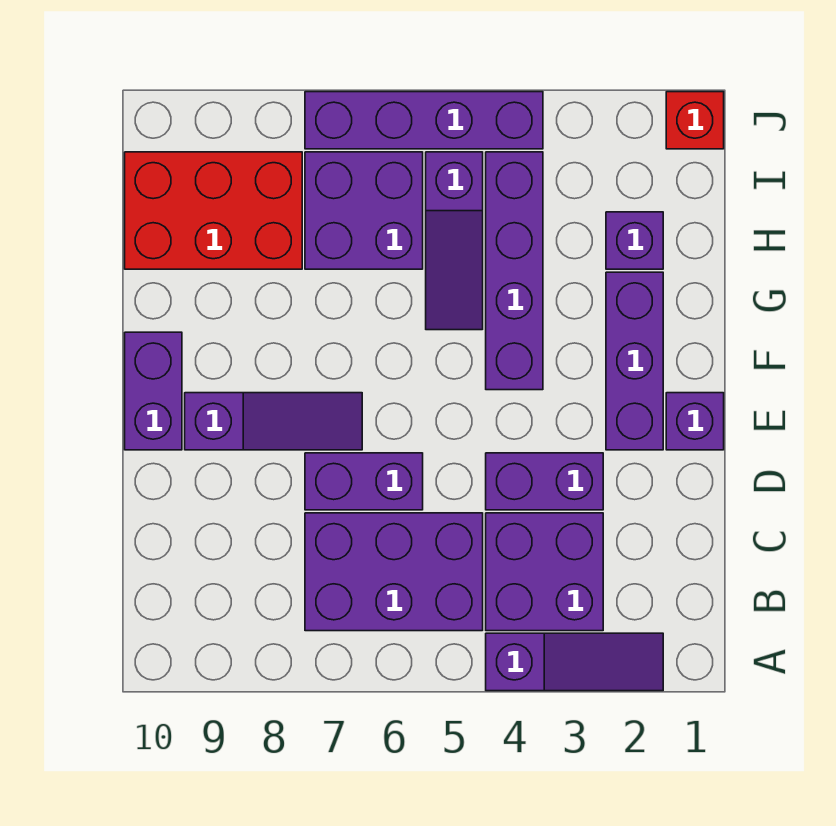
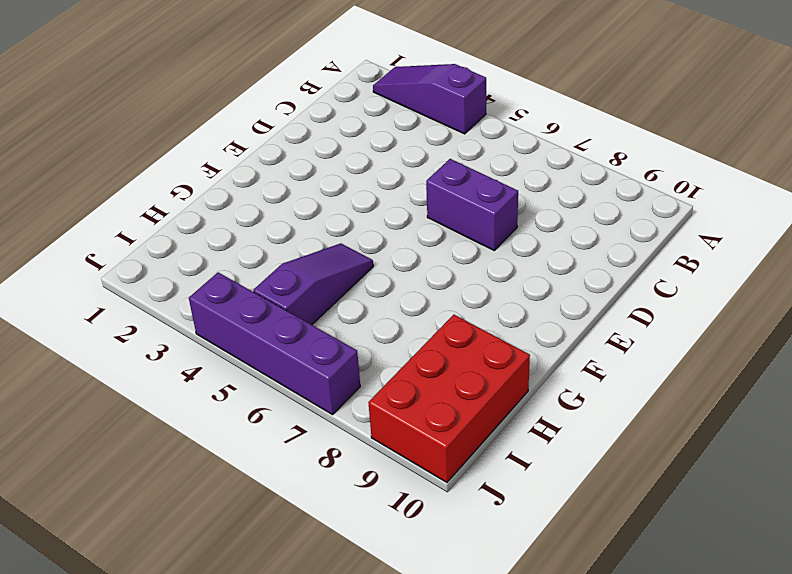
red brick H9:J10 level 1 -> red brick H8:I10 level 1
none -> purple brick B3:C4 level 1
none -> purple brick B5:C7 level 1
none -> purple brick D3:D4 level 1

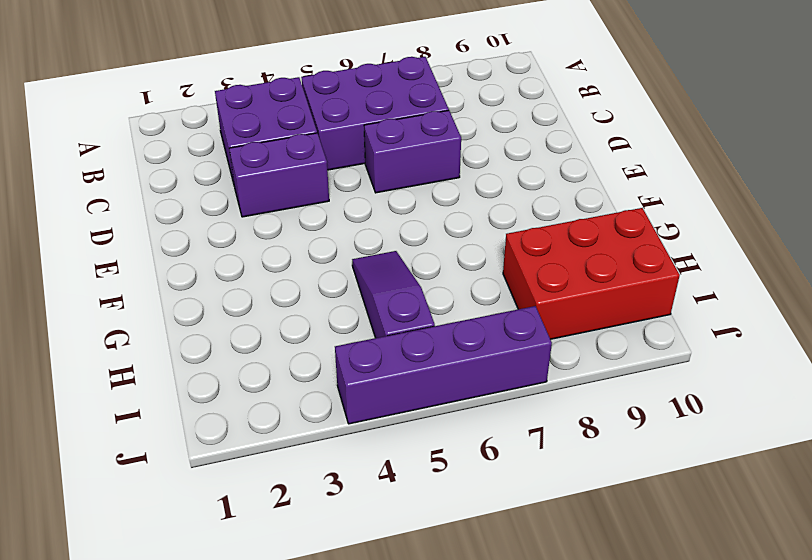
none -> purple slope A2:A4 level 1 top 4
none -> purple brick E1 level 1
none -> purple brick E2:G2 level 1

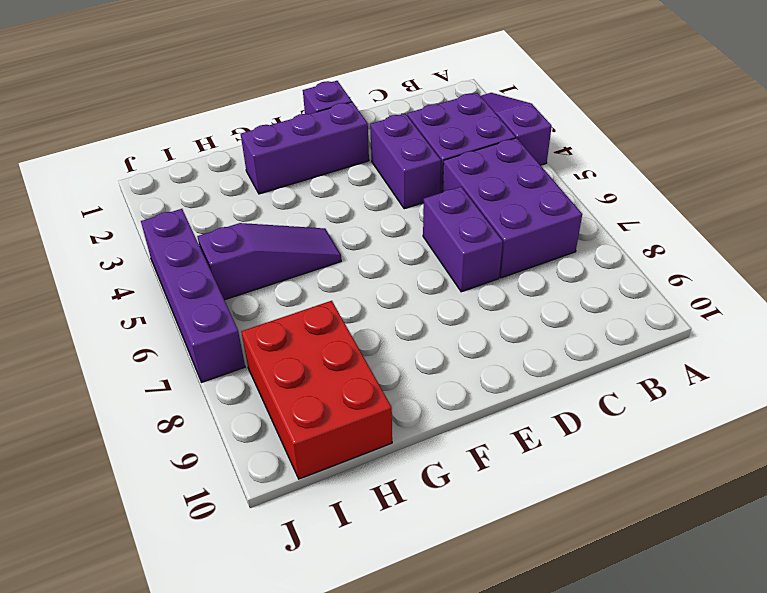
none -> purple slope E7:E9 level 1 top 9
none -> purple brick E10:F10 level 1
none -> purple brick F4:I4 level 1

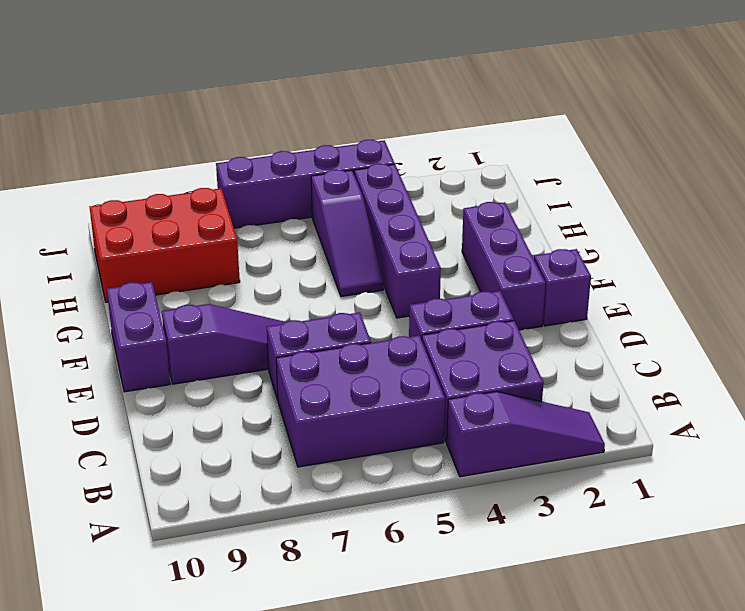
none -> purple brick H2 level 1
none -> purple brick H6:I7 level 1
none -> red brick J1 level 1

